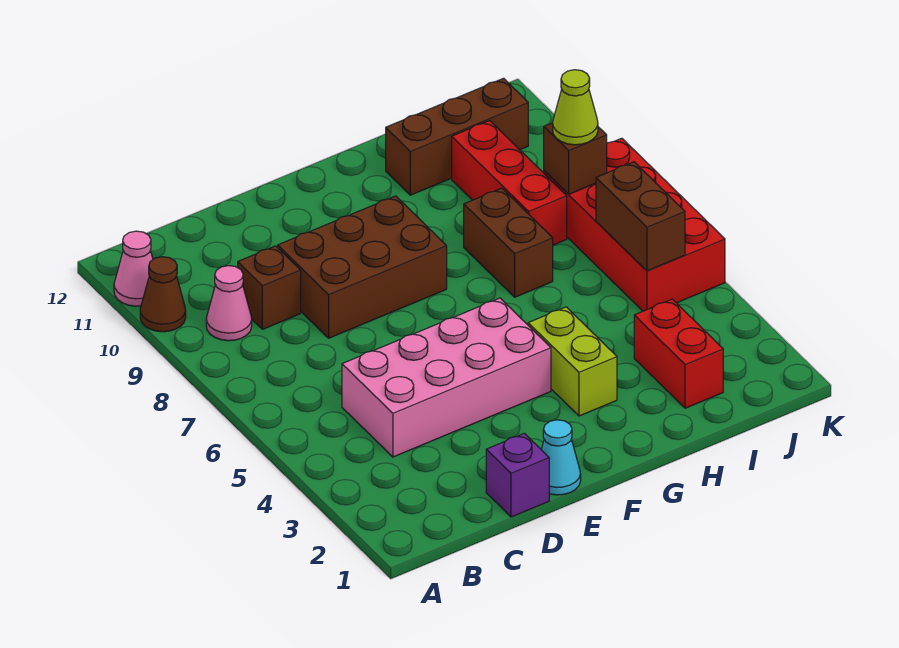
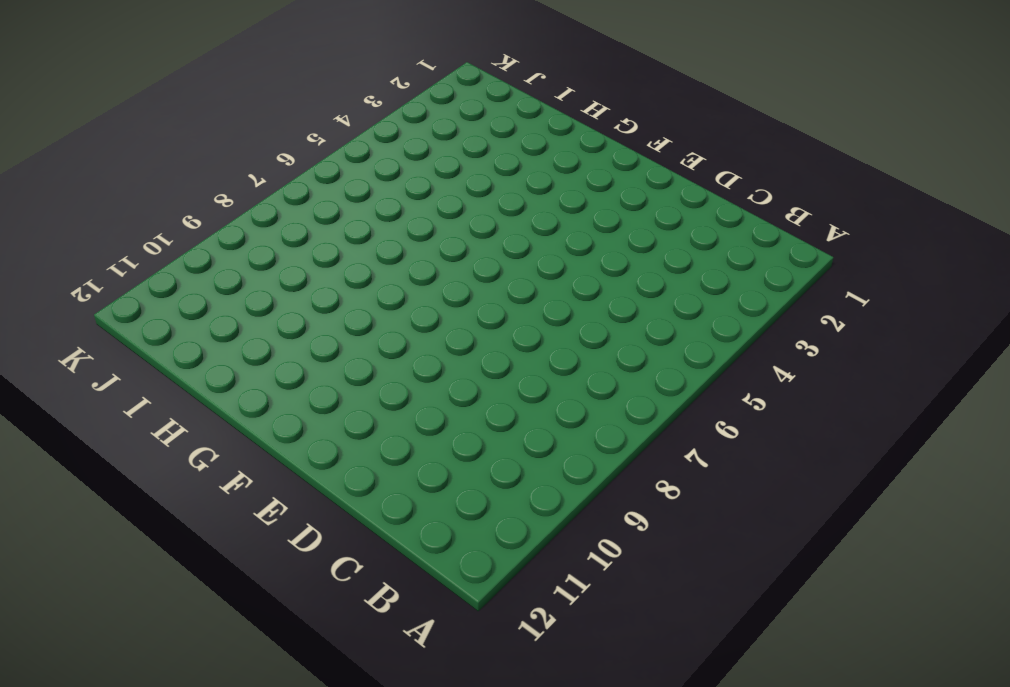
none -> brown cone A10 level 1
none -> pink cone A11 level 1
none -> pink cone B9 level 1

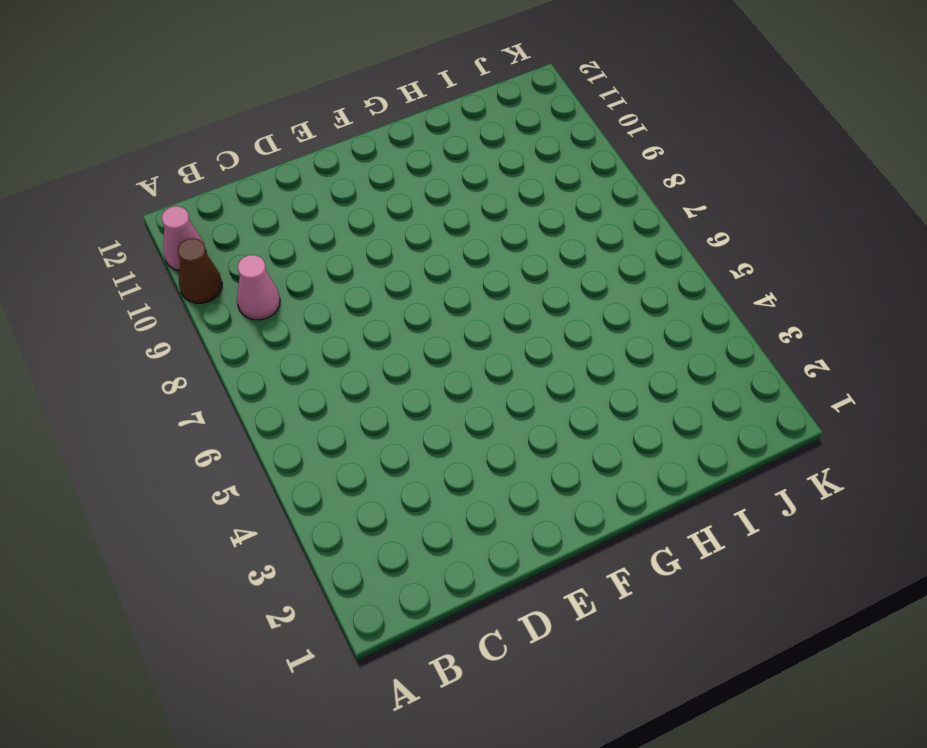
none -> pink brick C4:F5 level 1
none -> brown brick C9 level 1
none -> purple brick D1 level 1

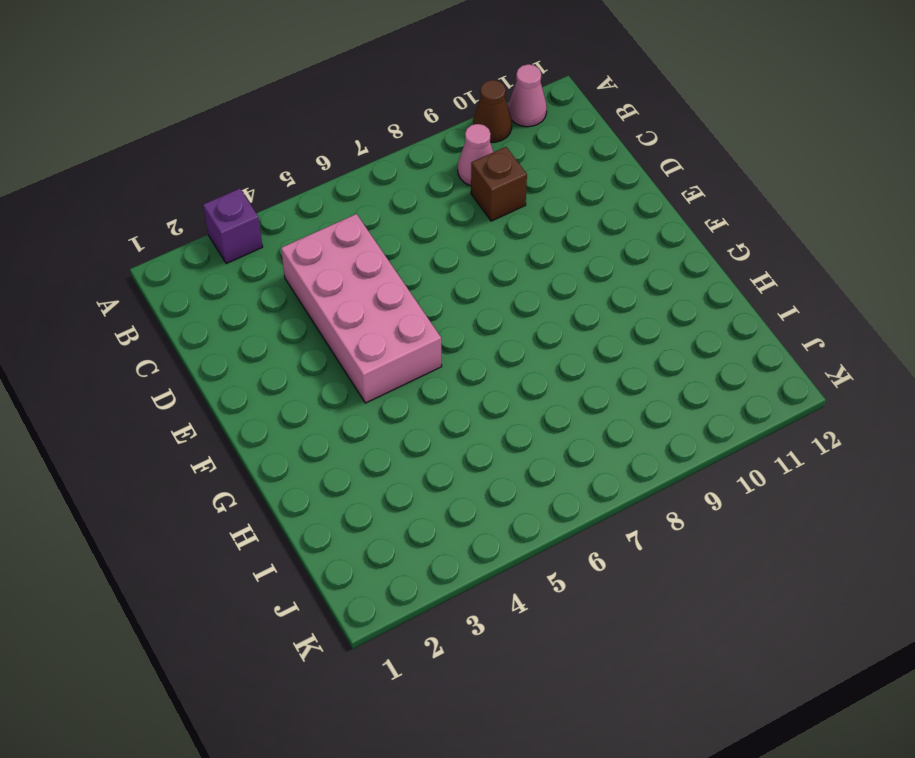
purple brick A3 level 1 -> purple brick D1 level 1
none -> brown brick D8:F9 level 1
none -> cyan cone E1 level 1
none -> lime brick G3:G4 level 1

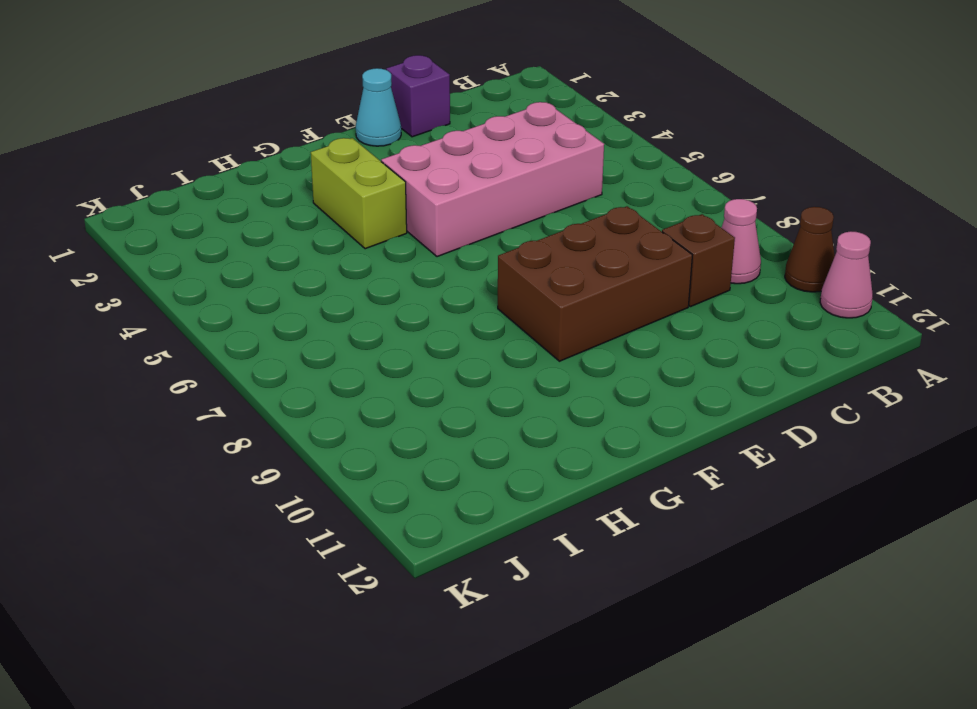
none -> brown brick H7:H8 level 1
none -> brown brick H11:J11 level 1
none -> red brick I2:I3 level 1

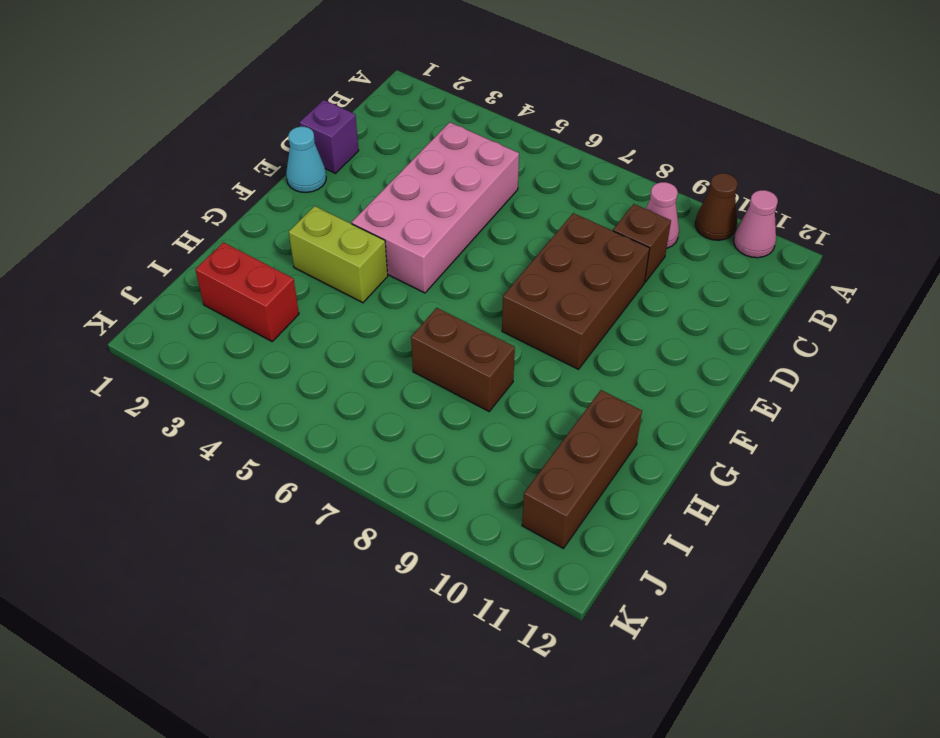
none -> red brick I8:I10 level 1
none -> red brick J5:K8 level 1
none -> brown brick J5:J6 level 2

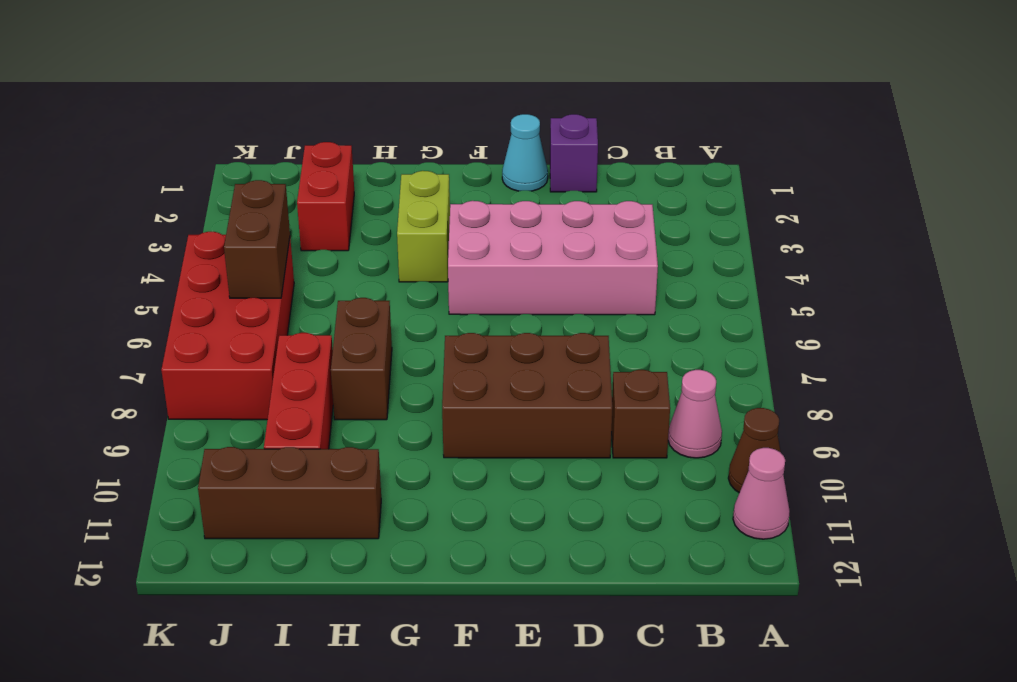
none -> brown brick J8 level 2
none -> lime cone J8 level 3

